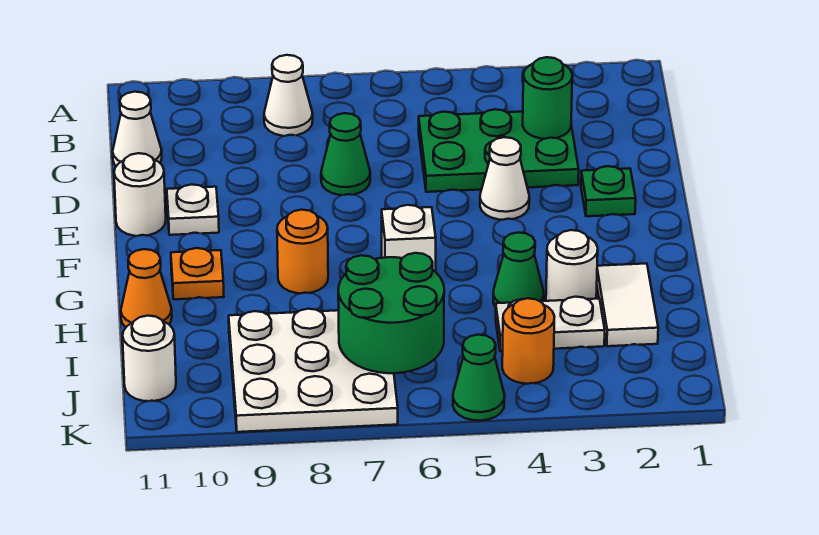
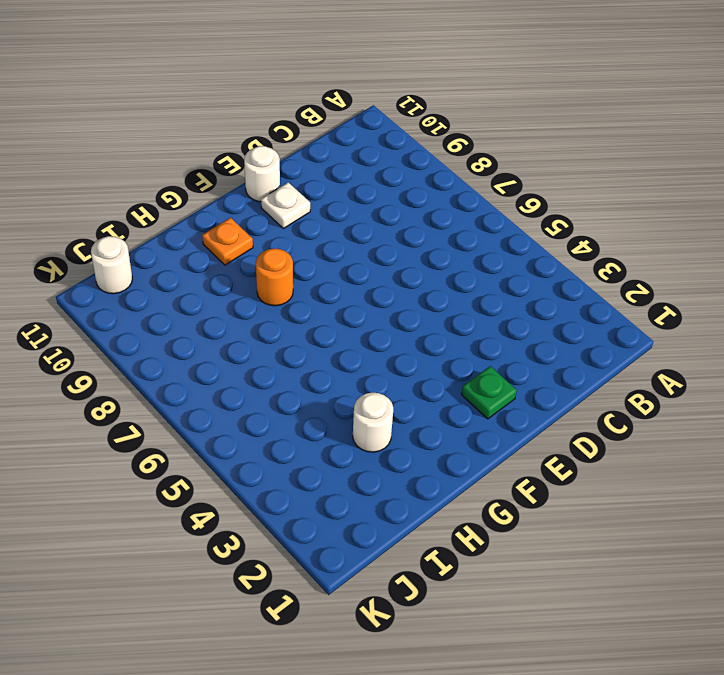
none -> white cone B8 level 1
none -> green plate C3:D5 level 1
none -> white cone C11 level 1

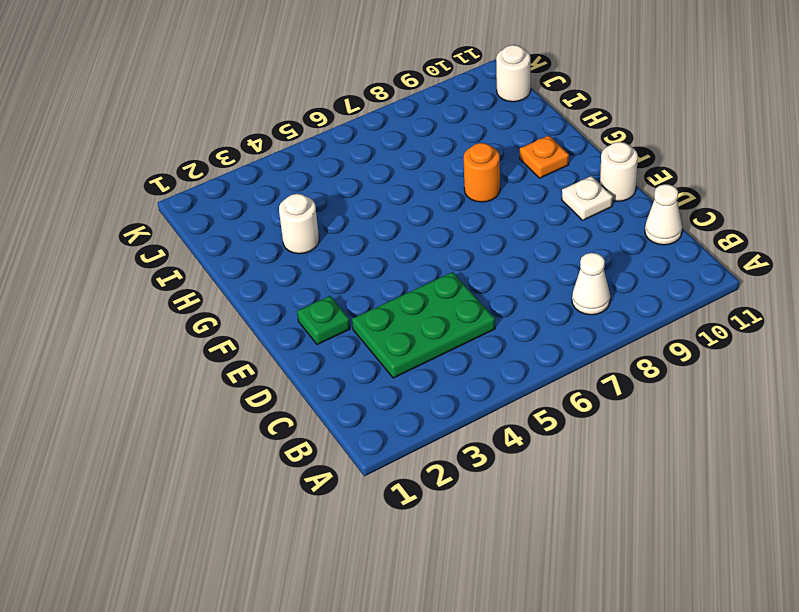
none -> green cone D7 level 1
none -> white cone E4 level 1
none -> white brick G6 level 1

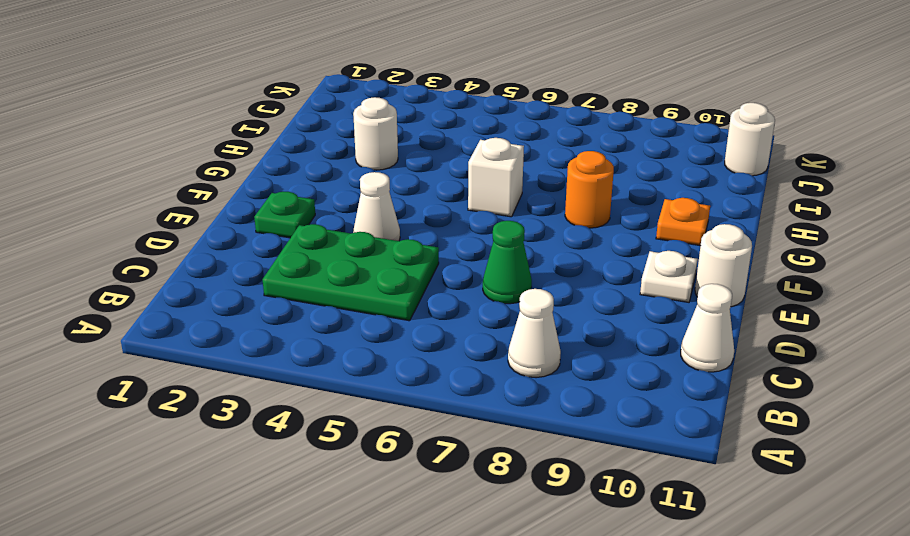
none -> white tile H2:I2 level 1
none -> green cone H4 level 1
none -> orange cone H11 level 1

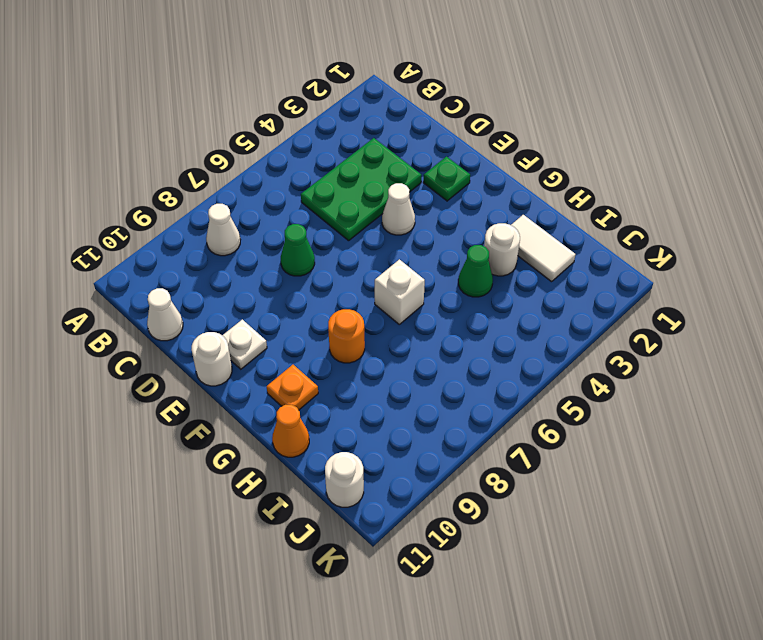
none -> white plate I3:I4 level 1
none -> white plate I7:K9 level 1
none -> orange round brick J4 level 1

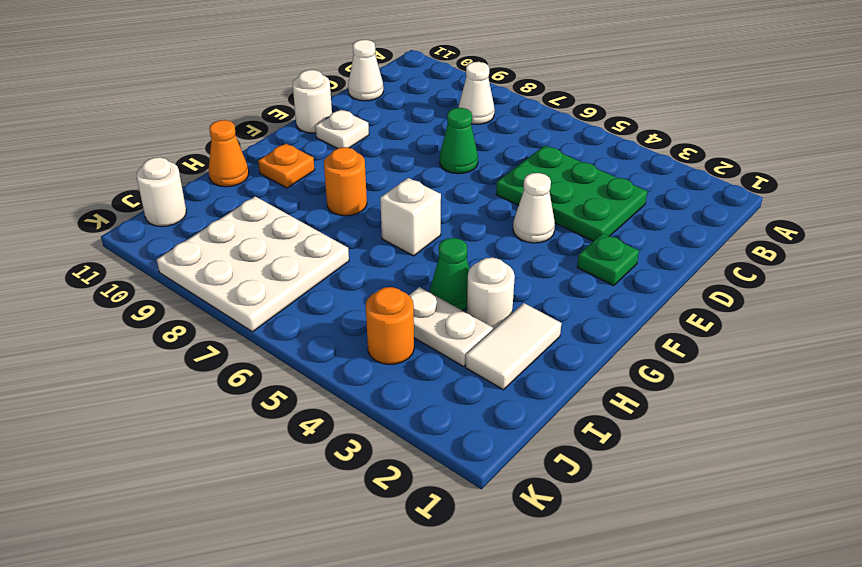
none -> green cone K5 level 1
none -> green round brick C3 level 2
none -> green round brick I6:J7 level 2

